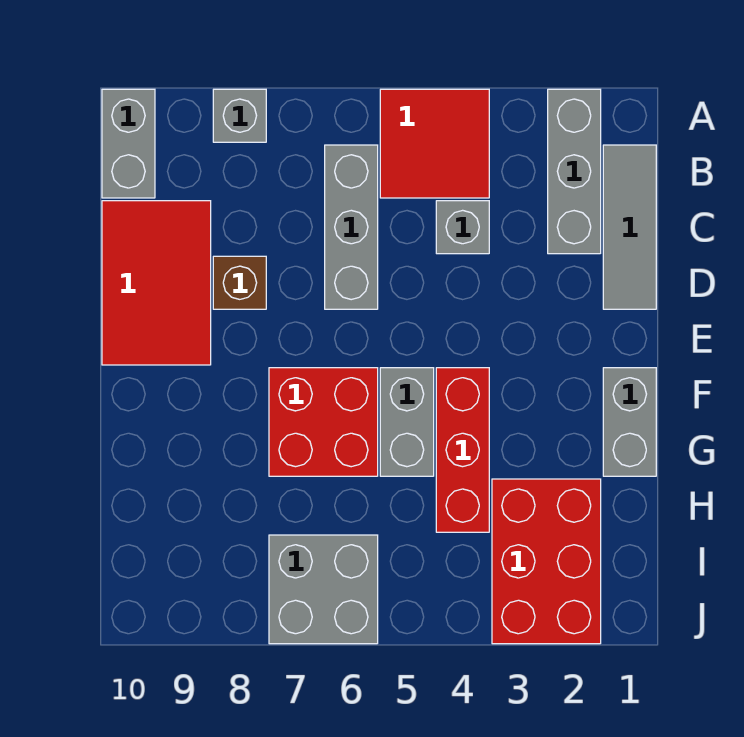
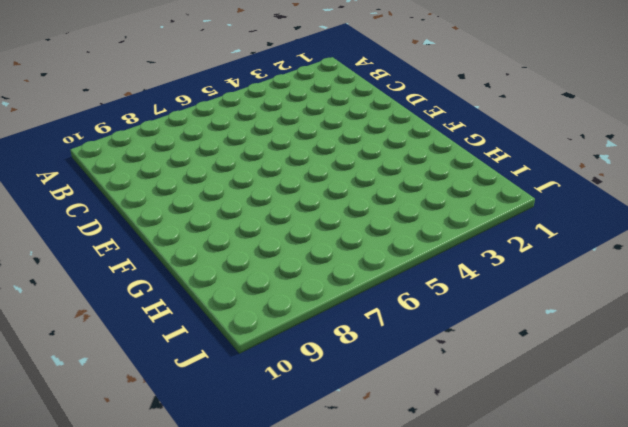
none -> grey brick A2:C2 level 1
none -> red tile A4:B5 level 1
none -> grey brick A8 level 1

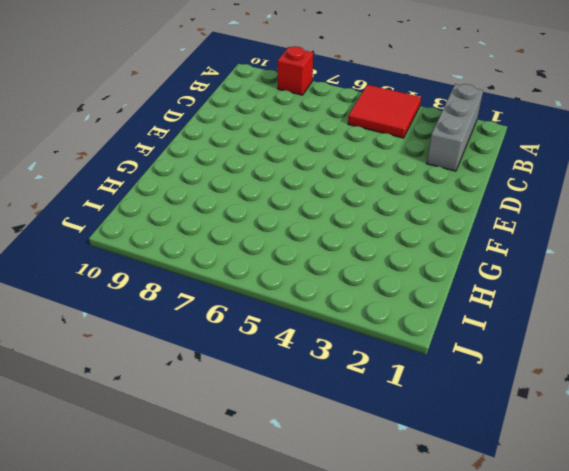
red brick A8 level 1 -> grey brick A8 level 1
none -> grey brick A10:B10 level 1
none -> grey tile B1:D1 level 1
none -> grey brick B6:D6 level 1

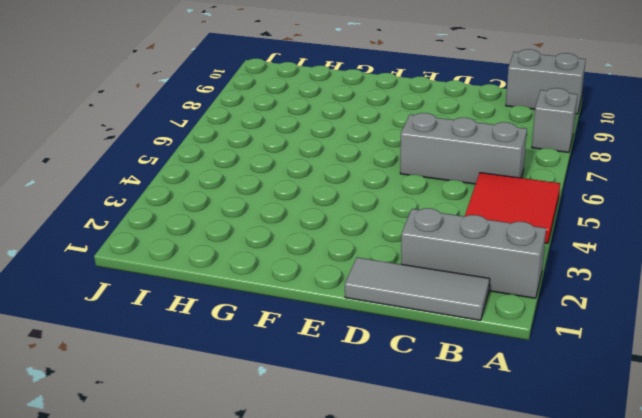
none -> grey brick C4 level 1
none -> red tile C9:E10 level 1
none -> brown brick D8 level 1

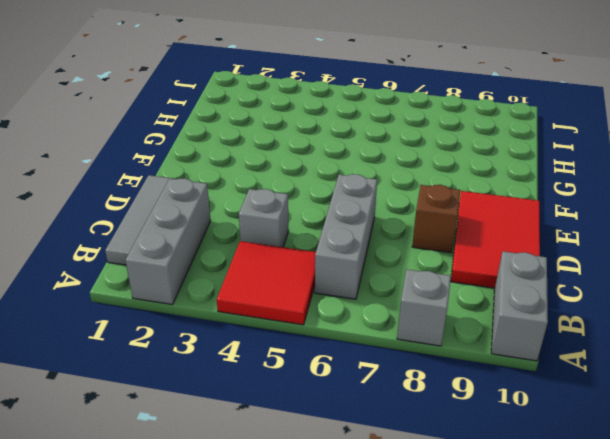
none -> grey brick F1:G1 level 1
none -> red brick F4:H4 level 1
none -> grey brick F5:G5 level 1

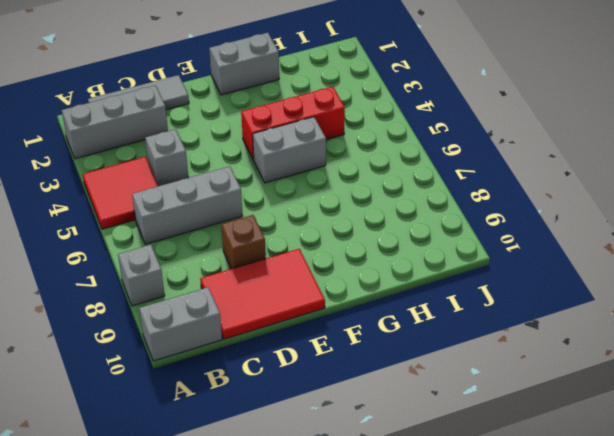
none -> red brick F6:G7 level 1
none -> red brick H2:J3 level 1
none -> grey brick I6:J7 level 1

